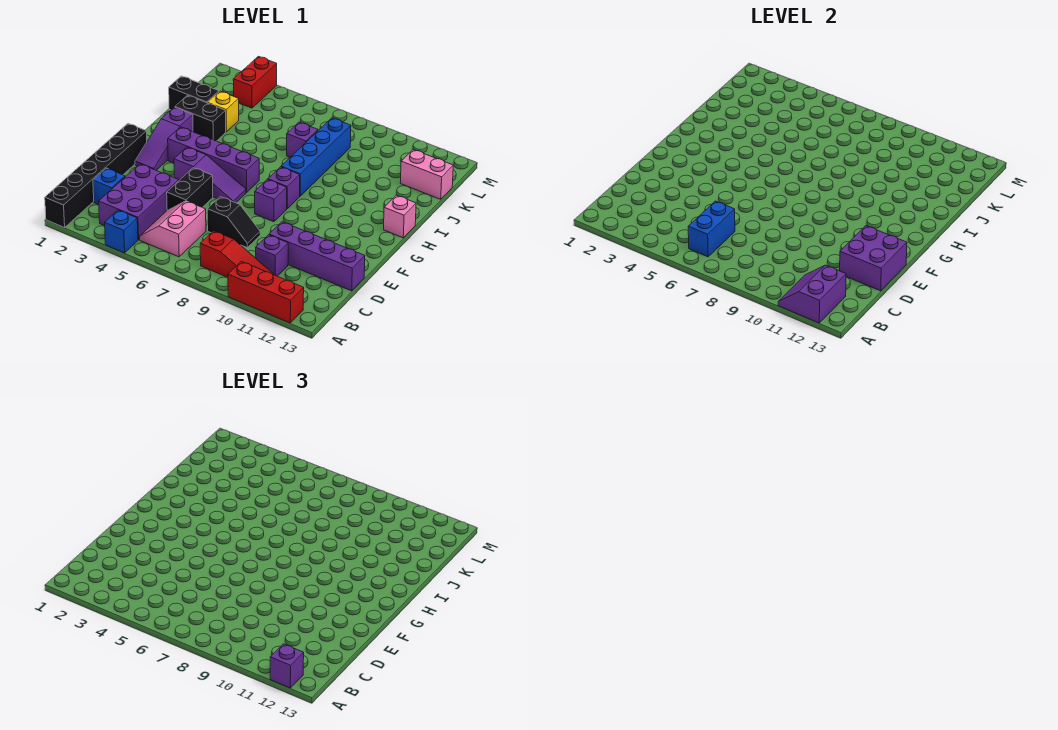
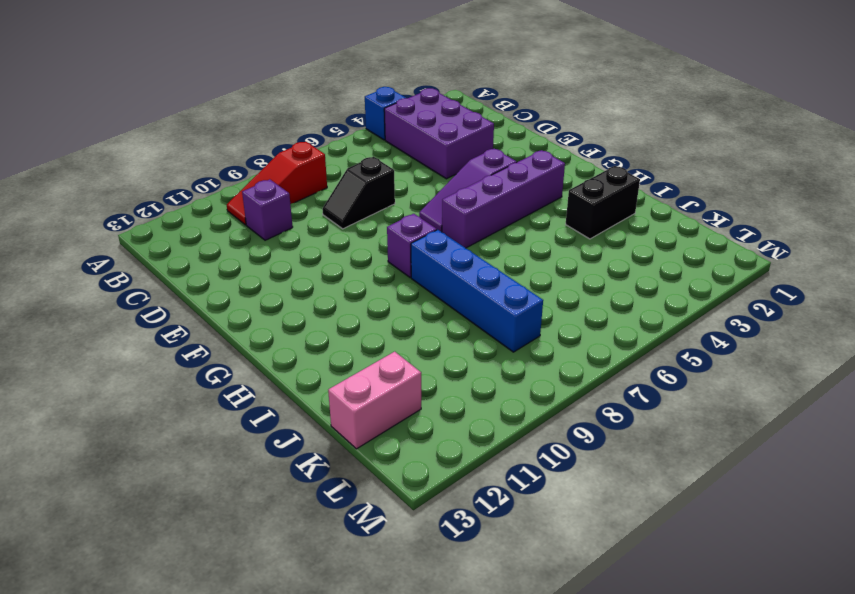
none -> black brick A1:F1 level 1
none -> red brick A10:A12 level 1
none -> pink slope B5:C6 level 1 top 6

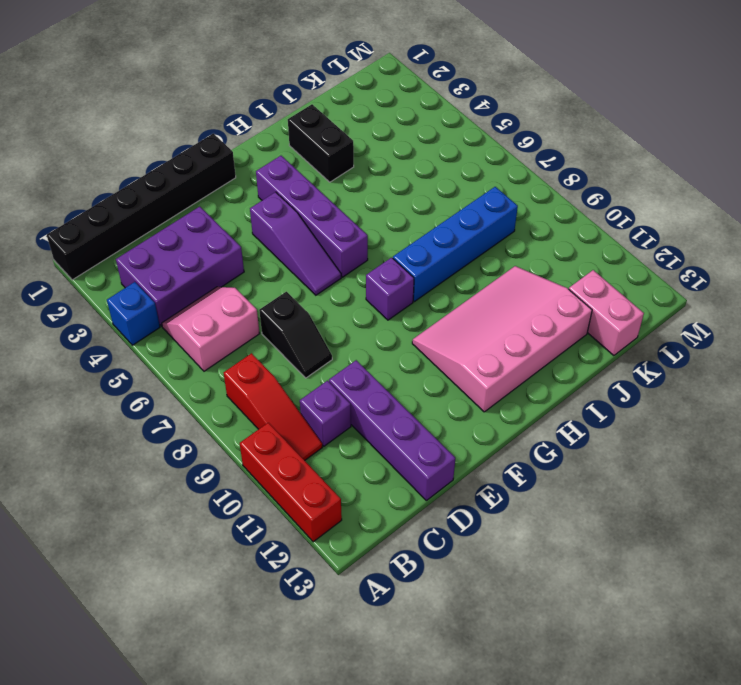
pink slope G10:J12 level 1 top 12 -> none
none -> blue brick C2 level 1
none -> black brick D5:E5 level 1
none -> purple slope F2:H2 level 1 top H

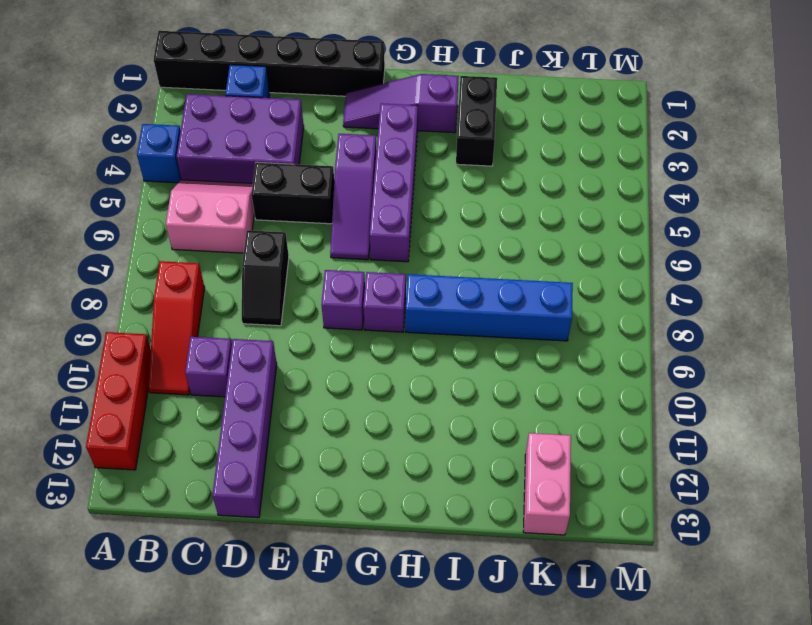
none -> pink brick H13 level 1
none -> black brick J1:J2 level 1
none -> yellow brick J3 level 1

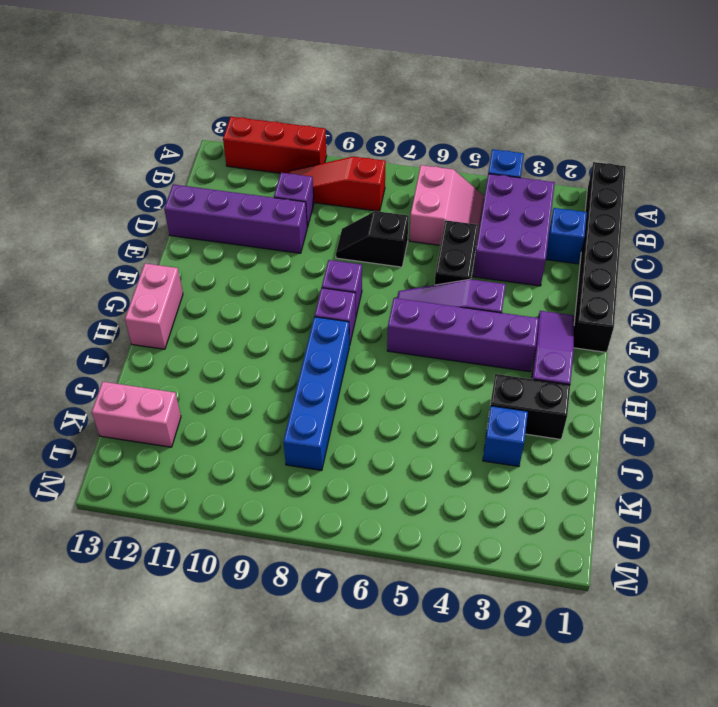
pink brick G13:H13 level 1 -> pink brick H13 level 1
blue brick J3 level 1 -> yellow brick J3 level 1
none -> black brick J1:J2 level 1
none -> purple brick J7 level 1
none -> red brick L3:M3 level 1

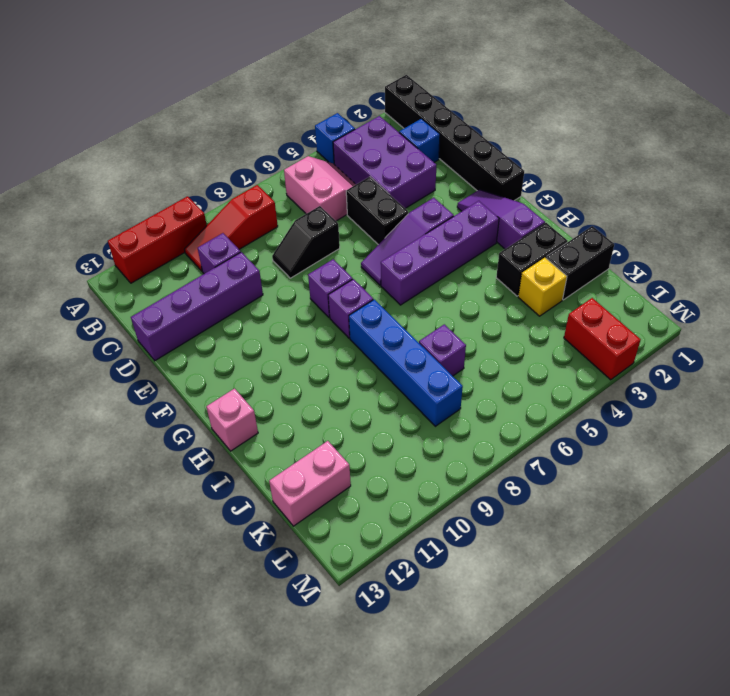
none -> purple slope A11:B12 level 2 top 12
none -> blue brick B6:C6 level 2
none -> purple brick D12:E13 level 2

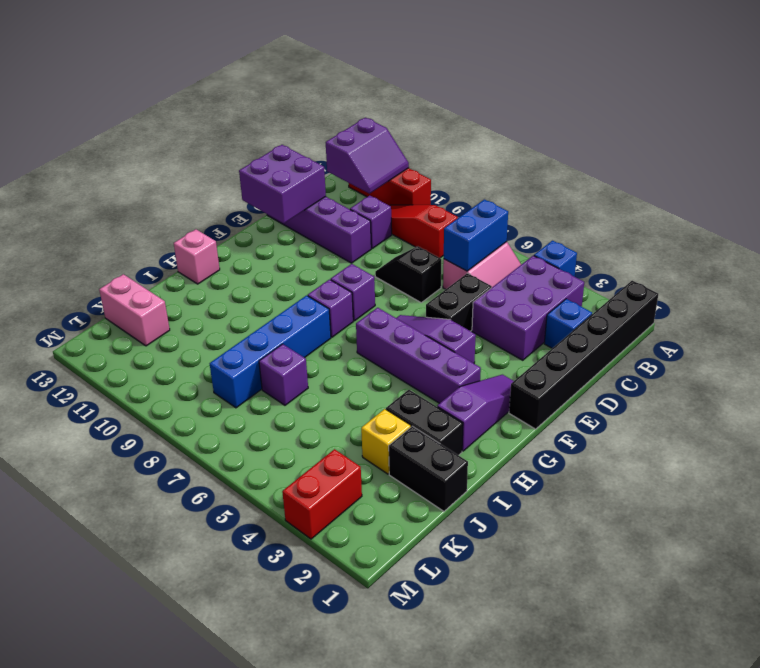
none -> purple brick A12 level 3

